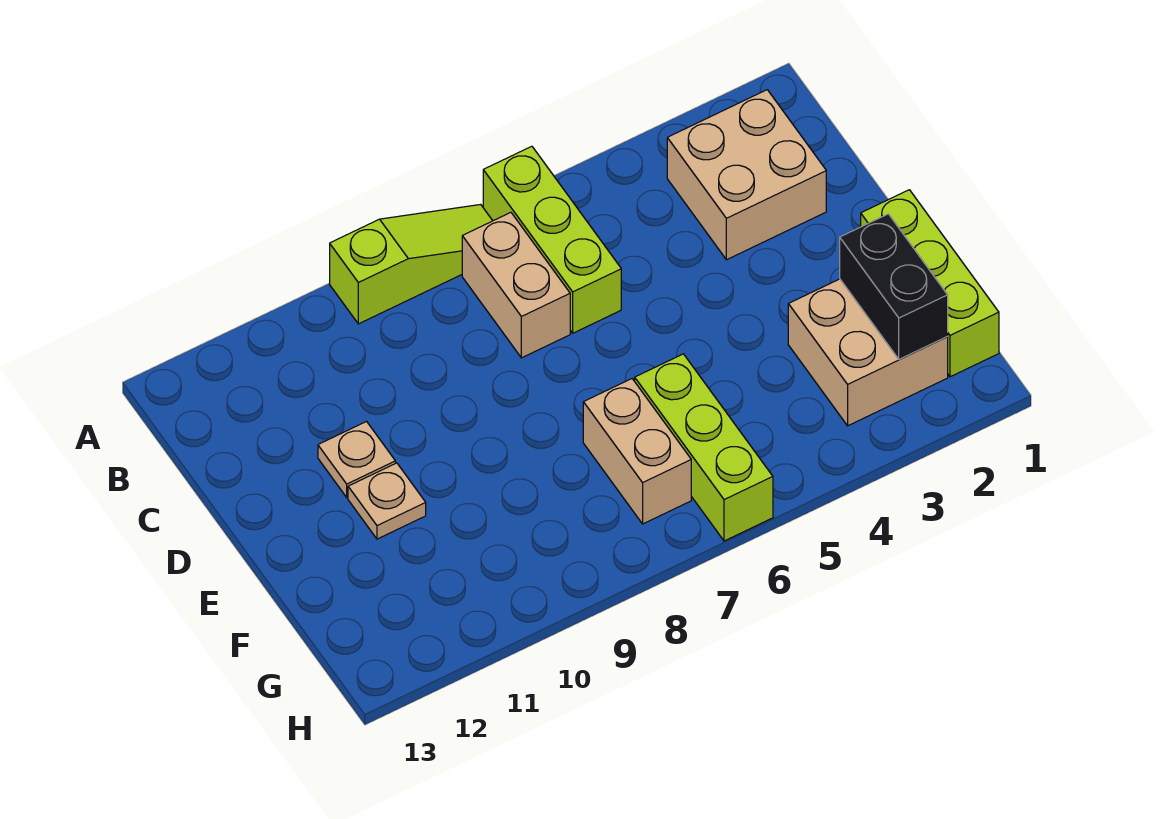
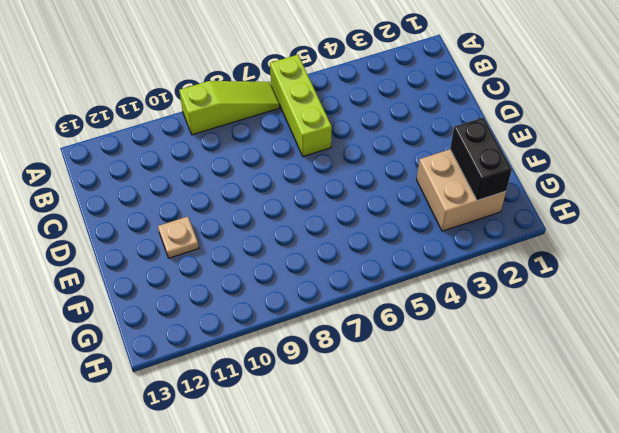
none -> tan brick B2:C3 level 1
none -> tan brick B7:C7 level 1

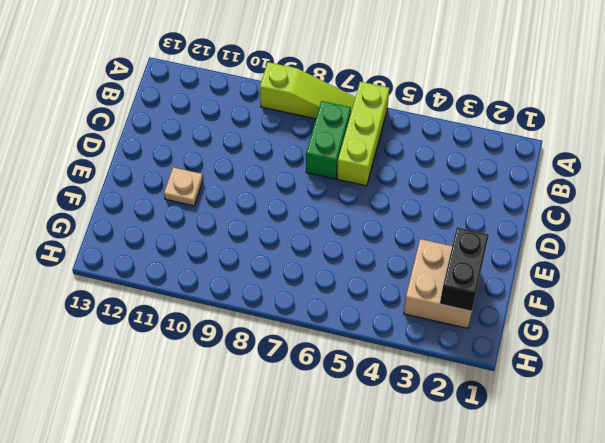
green brick B7:C7 level 1 -> tan brick B7:C7 level 1
none -> tan brick B2:C3 level 1
none -> tan plate D11 level 1

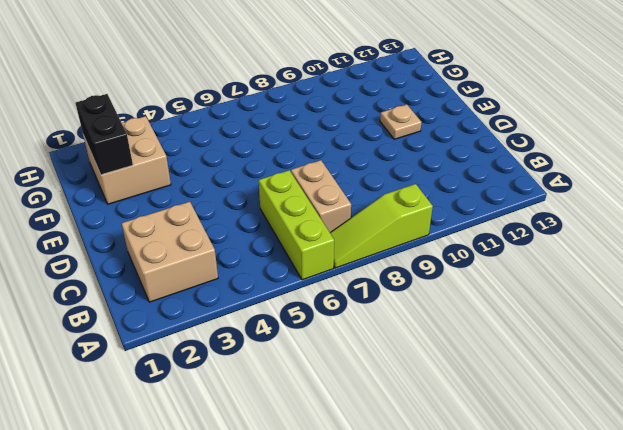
none -> tan plate D11 level 1
none -> lime brick E1:G1 level 1

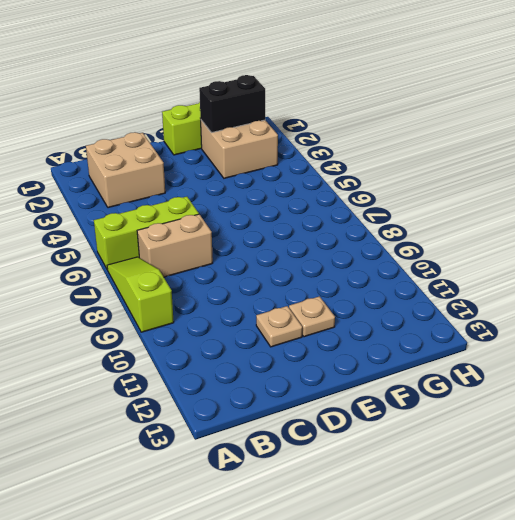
none -> lime brick F6:H6 level 1
none -> tan brick F7:G7 level 1

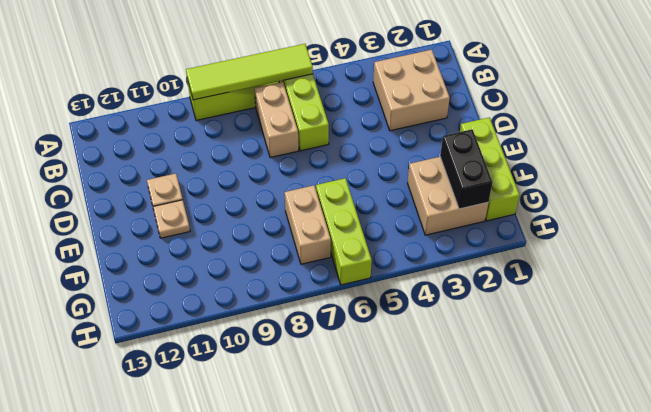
lime tile A6:A9 level 2 -> none

